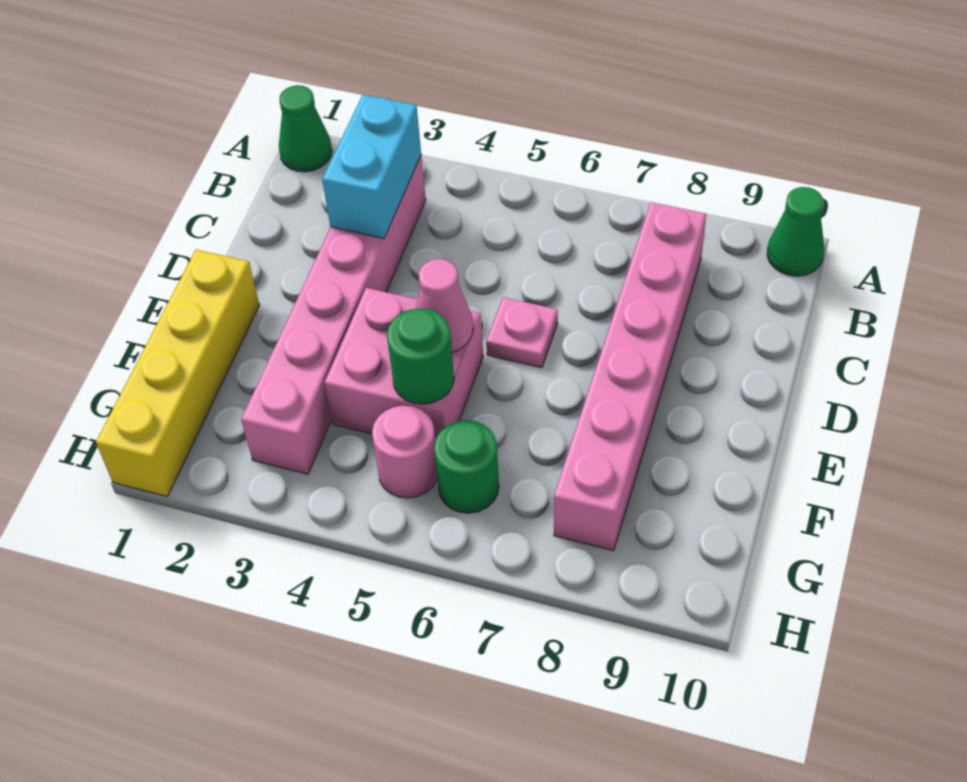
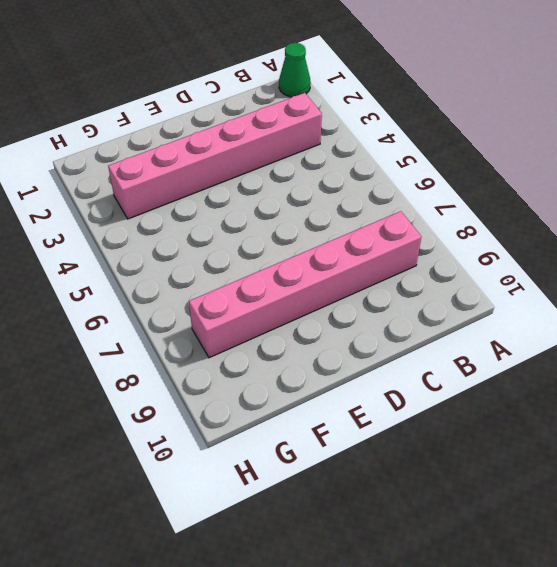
none -> green cone A10 level 1
none -> pink plate D6 level 1
none -> yellow brick E1:H1 level 1

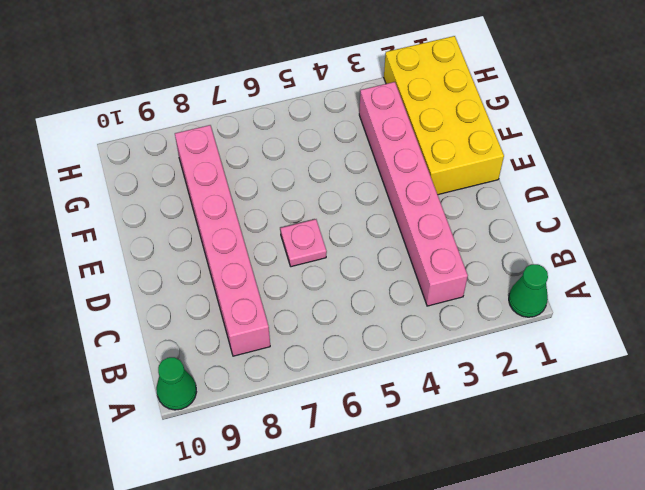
yellow brick E1:H2 level 1 -> yellow brick E1:H1 level 1
none -> pink brick E4:F5 level 1
none -> pink round brick G5 level 1
none -> green round brick G6 level 1

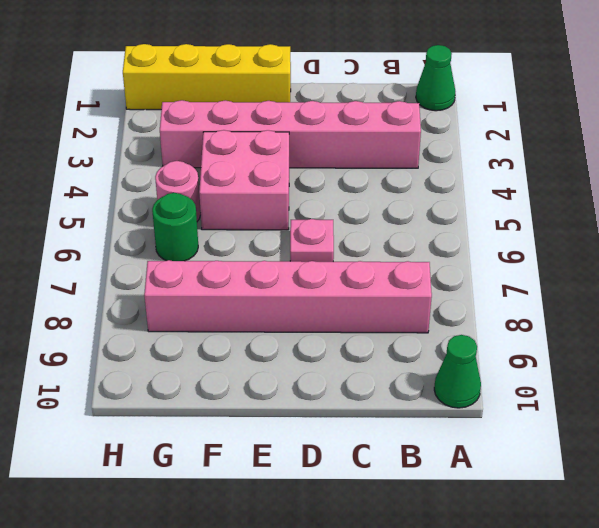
none -> cyan brick B3:C3 level 2
none -> pink cone E5 level 2
none -> green round brick F5 level 2

